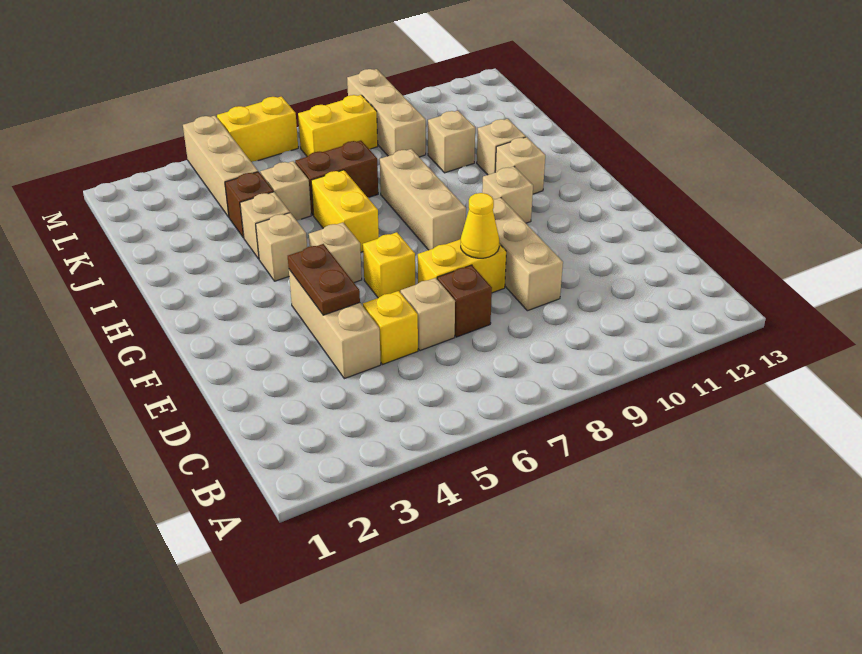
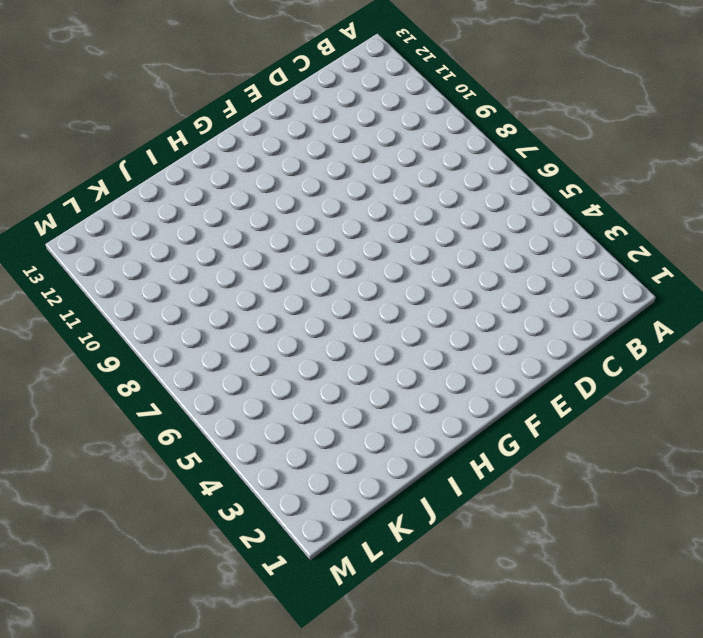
none -> tan brick D4:F4 level 1
none -> yellow brick D5 level 1
none -> tan brick D6 level 1

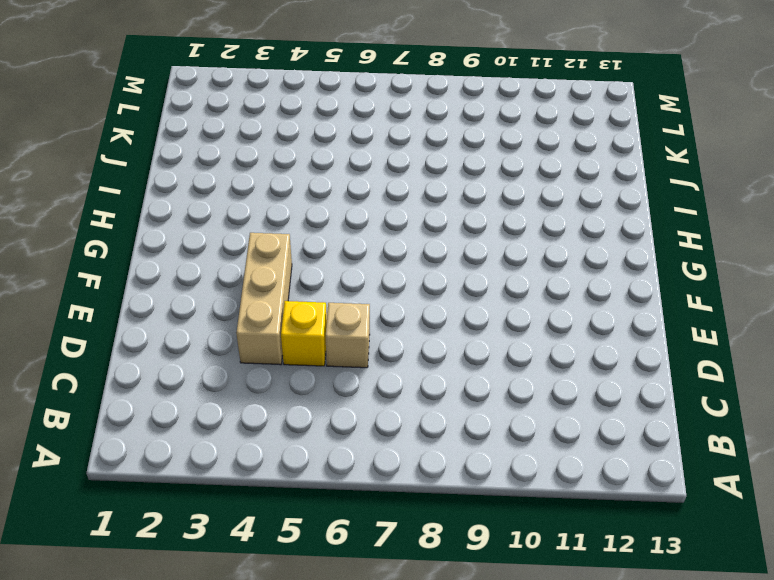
none -> brown brick D7 level 1
none -> tan brick D9:F9 level 1
none -> yellow brick E7:E8 level 1

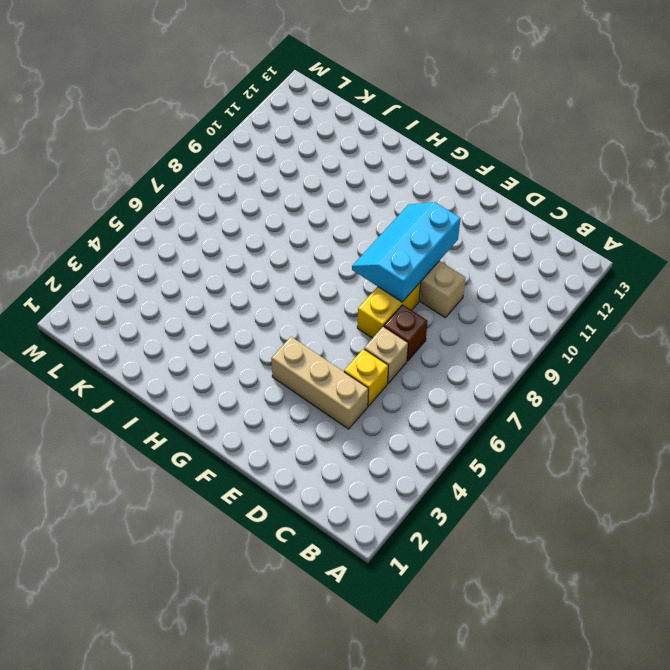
cyan slope E8:F10 level 2 top E -> yellow cone E8 level 2
none -> yellow brick F6 level 1
none -> tan brick G5 level 1
none -> tan brick G8:I8 level 1

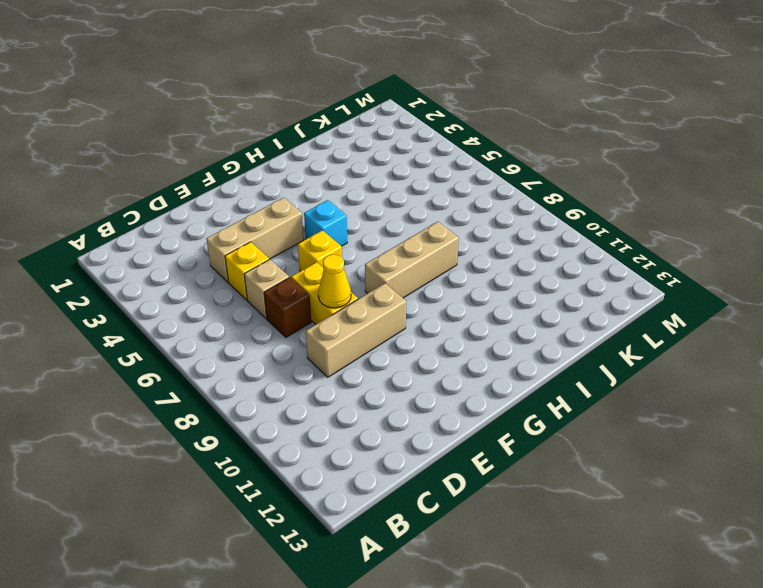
cyan brick G5 level 1 -> tan brick G5 level 1
none -> tan brick G10 level 1
none -> tan brick H4 level 1
none -> yellow brick H6:I6 level 1

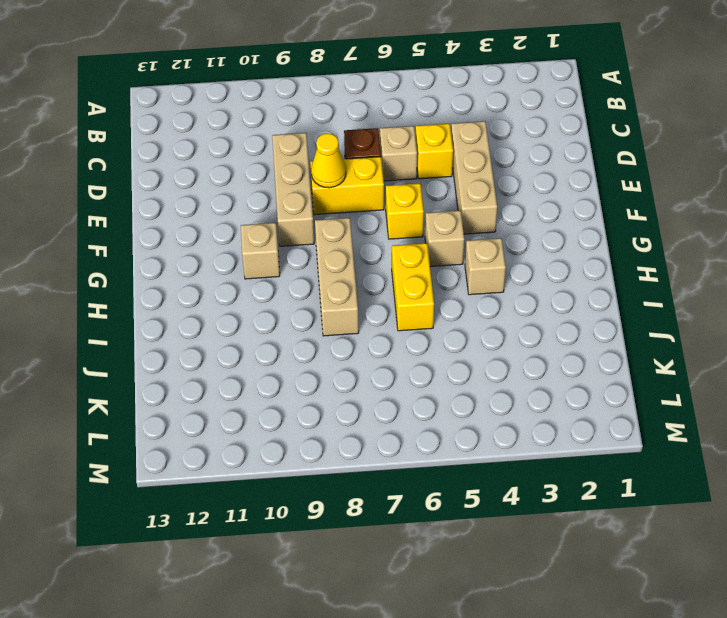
none -> tan brick H11 level 1
none -> tan brick I4 level 1
none -> tan brick I11 level 1

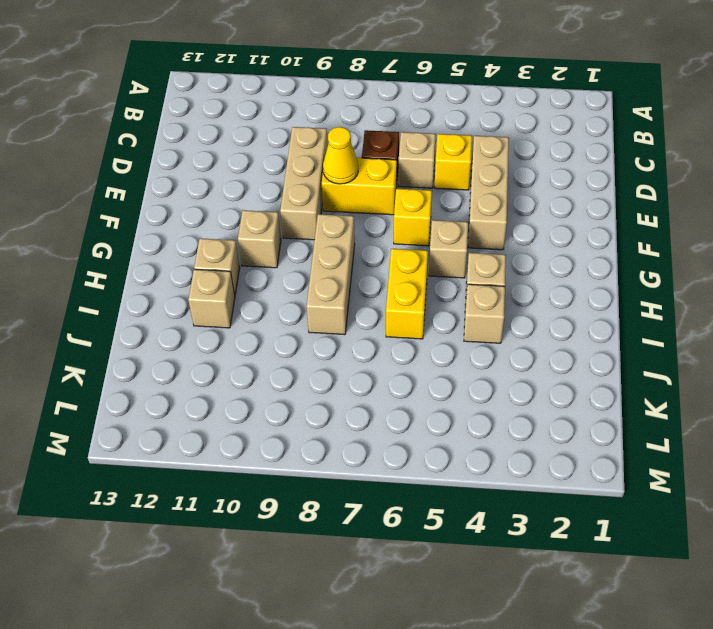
none -> brown brick J4 level 1
none -> tan brick J5 level 1
none -> brown brick J6:J7 level 1

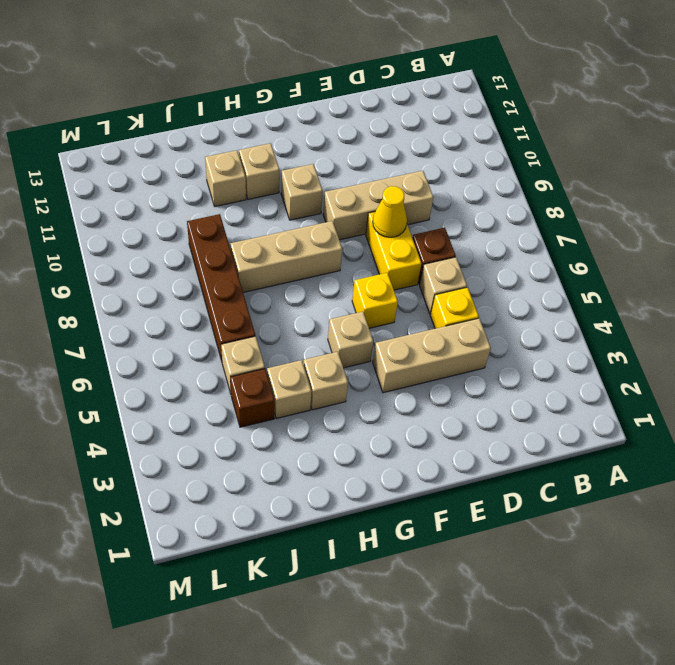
brown brick J6:J9 level 1 -> brown brick J6:J7 level 1
none -> yellow brick H6:I6 level 1
none -> tan brick J10 level 1
none -> tan brick K4:M4 level 1

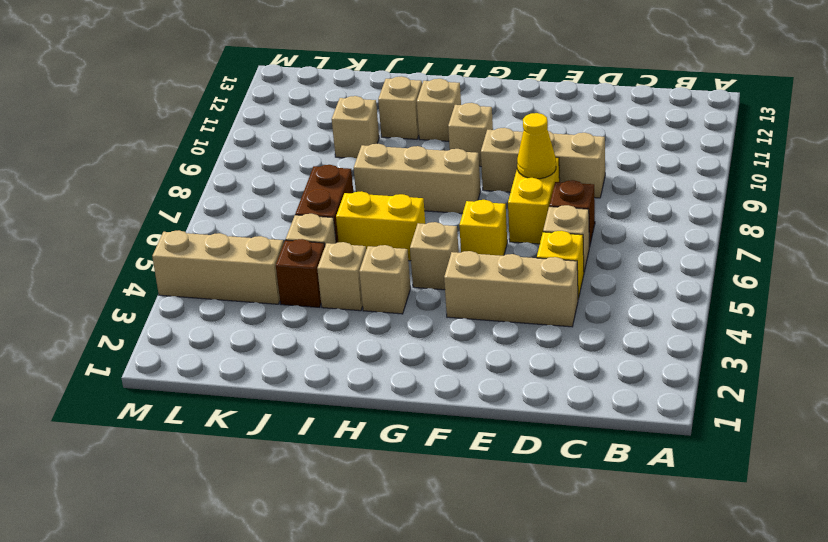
none -> tan brick K9:M9 level 1
none -> yellow brick L7:L8 level 1
none -> yellow brick M5:M6 level 1

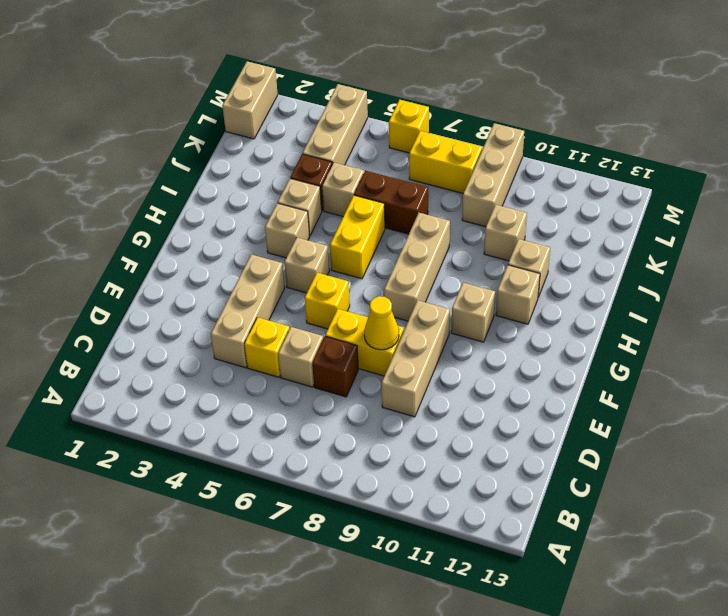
tan brick L1:M1 level 1 -> none
yellow brick M6 level 1 -> yellow brick M5:M6 level 1
none -> brown plate E4:F4 level 2

